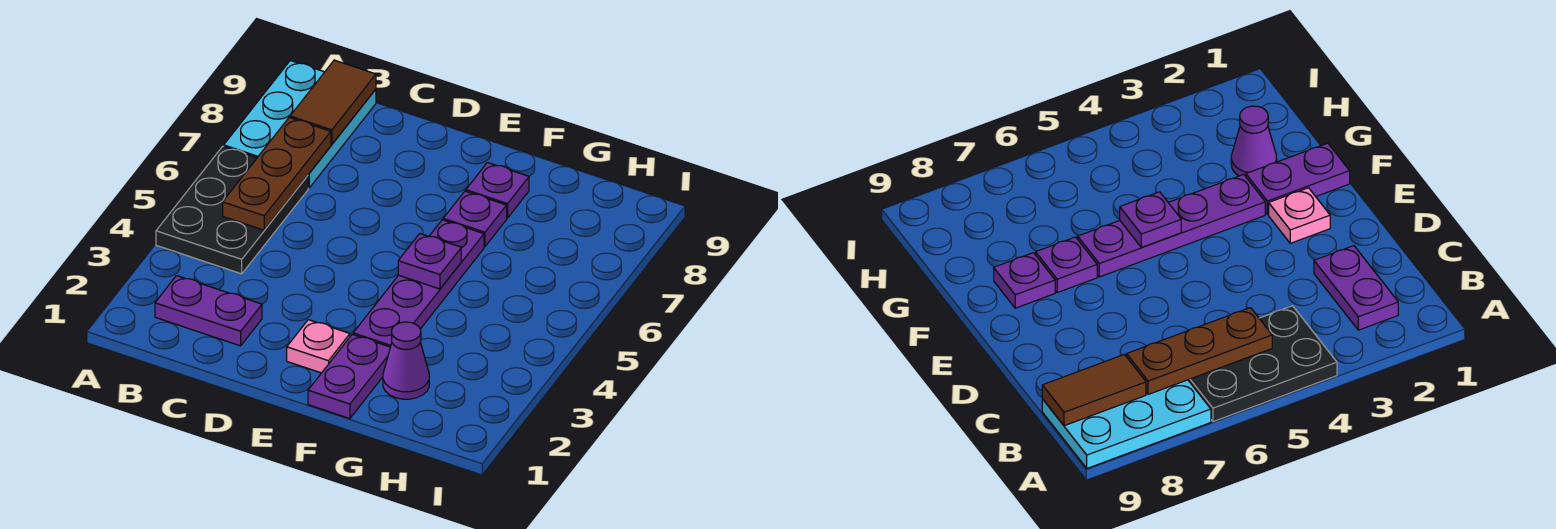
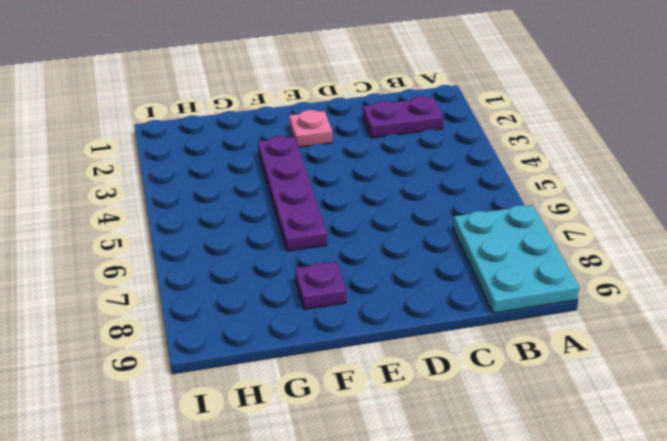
none -> black plate A4:B6 level 1
none -> purple plate F1:F2 level 1
none -> purple plate F7 level 1

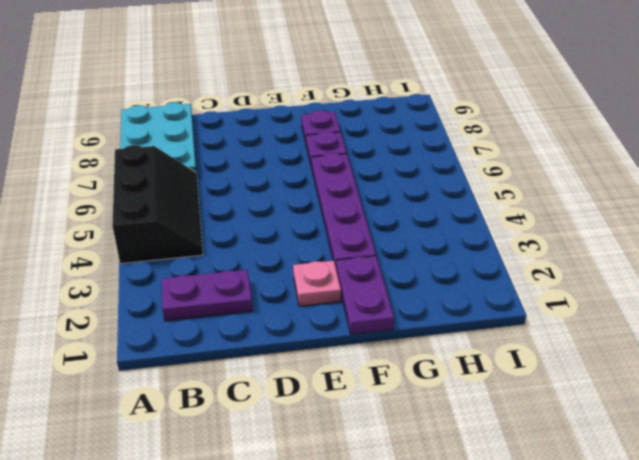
black slope A4:B6 level 1 top A -> black plate A4:B6 level 1
none -> purple cone G2 level 1
none -> brown plate B5:B7 level 2
none -> brown tile B8:B9 level 2

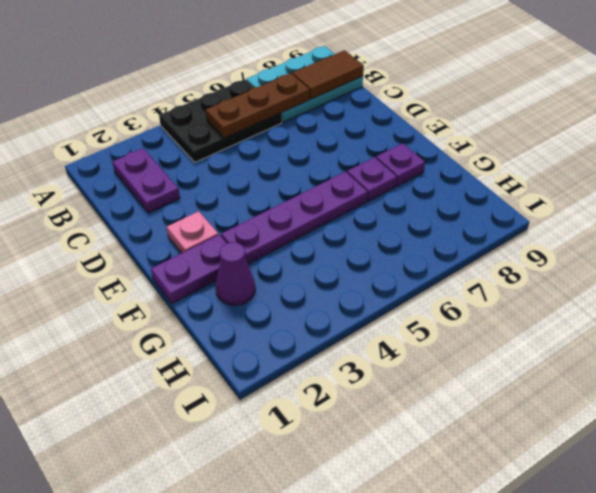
none -> purple plate F5 level 2

